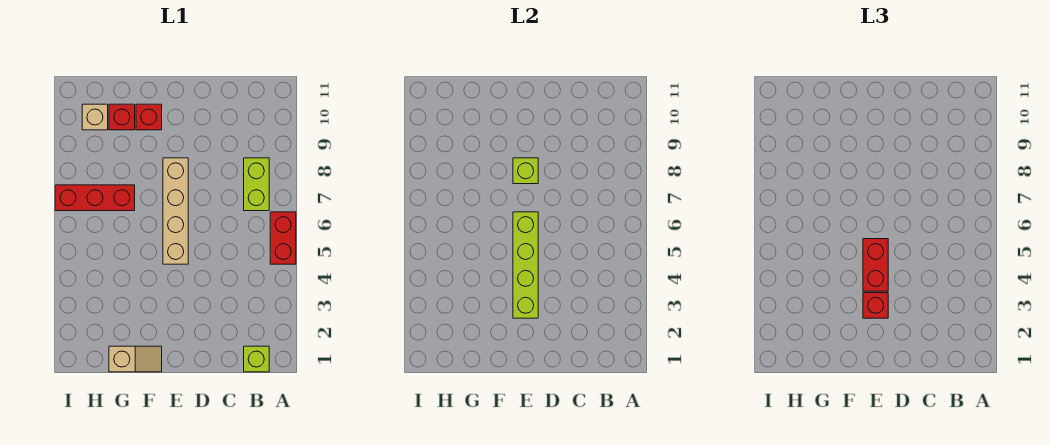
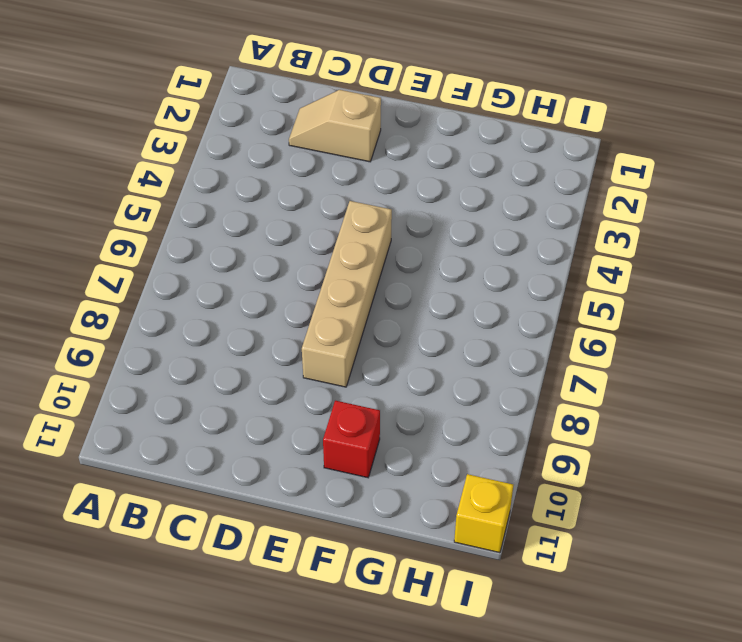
tan slope C2:D2 level 1 top D -> tan slope F1:G1 level 1 top G
yellow brick I11 level 1 -> none
none -> red brick A5:A6 level 1
none -> lime brick B1 level 1
none -> lime brick B7:B8 level 1

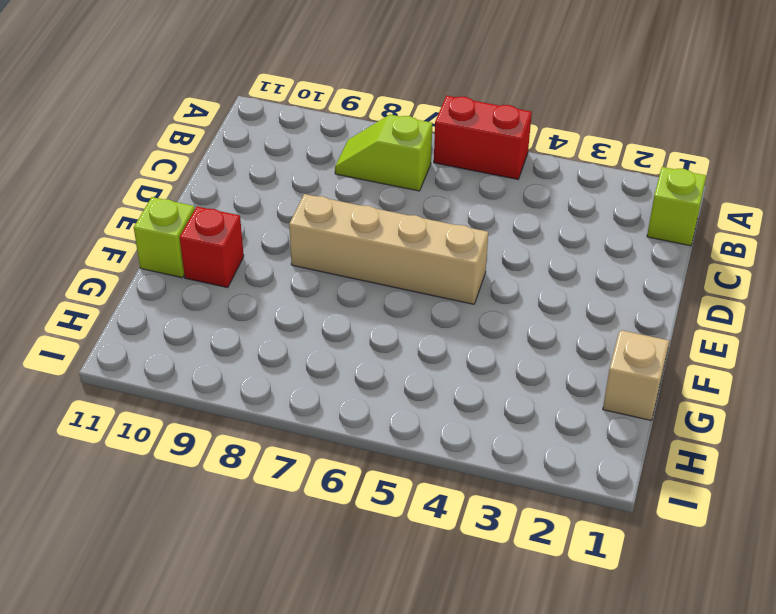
lime slope B7:B8 level 1 top 7 -> lime brick B7:B8 level 1
lime brick F11 level 1 -> lime brick E8 level 2
none -> red brick G7:I7 level 1
none -> red brick G10 level 1
none -> tan brick H10 level 1

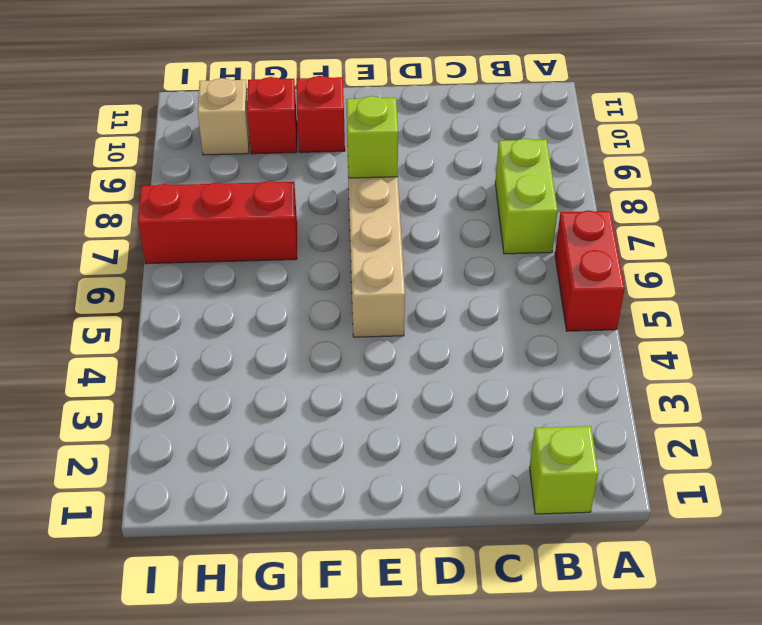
none -> tan slope F1:G1 level 1 top G
none -> lime brick E3:E6 level 2
none -> red brick E3 level 3

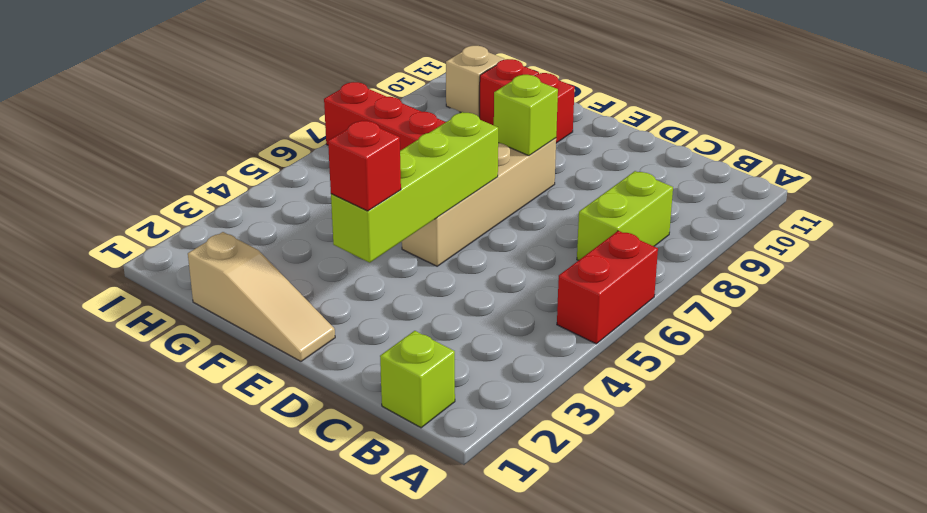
tan slope E1:G1 level 1 top G -> tan slope F1:G1 level 1 top G
none -> red brick E4:E5 level 3

